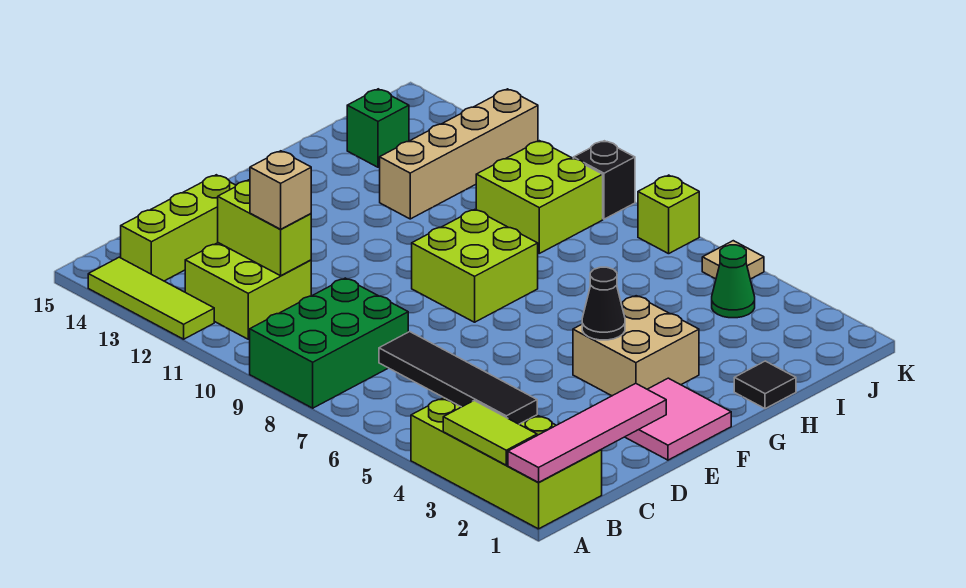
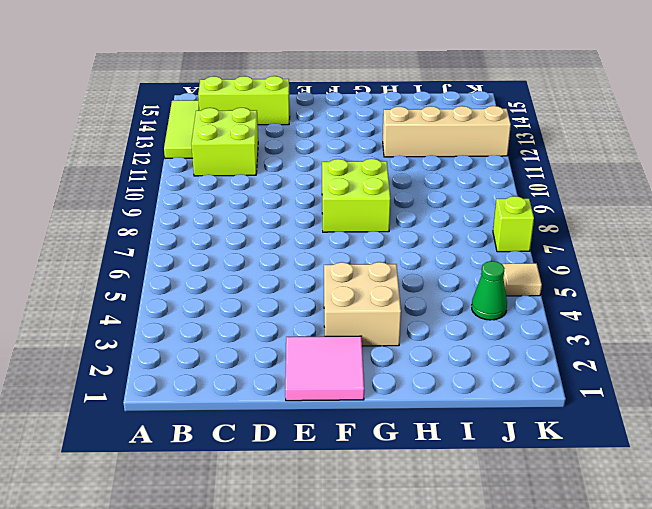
none -> lime brick A1:B4 level 1
none -> green brick A8:C9 level 1
none -> black tile H1 level 1

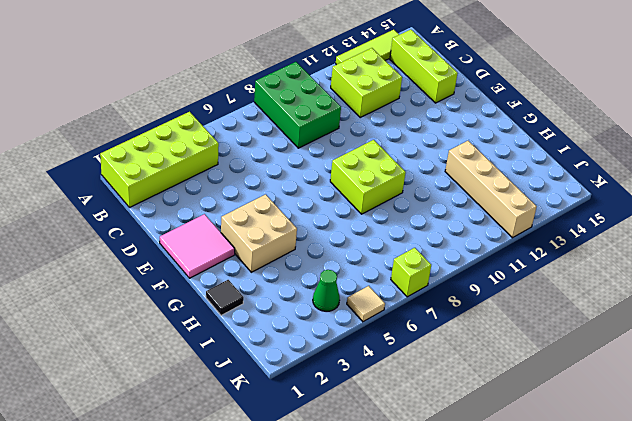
none -> lime brick I9:J10 level 1
none -> green brick I14 level 1
none -> black brick K9 level 1

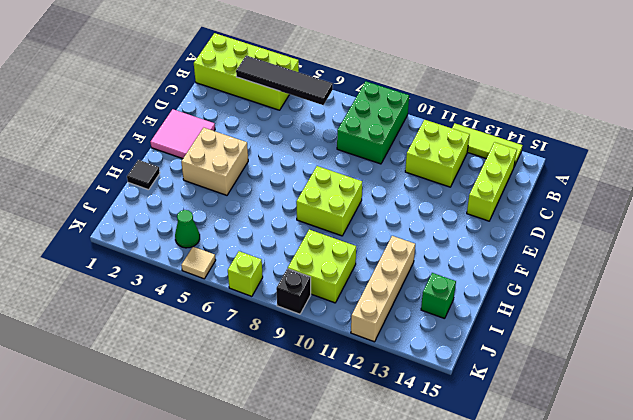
none -> pink tile A1:D1 level 2
none -> lime tile A2:A3 level 2
none -> lime brick C11:C12 level 2

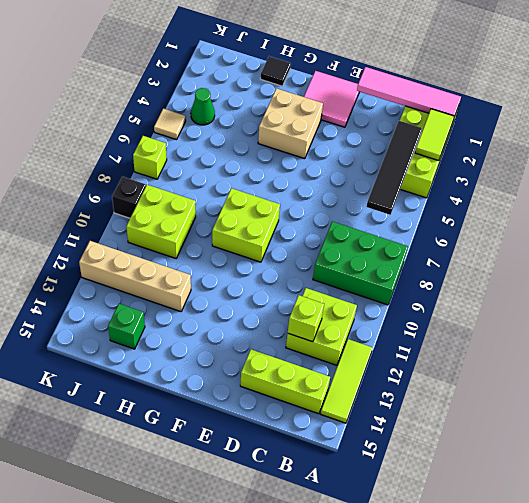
lime brick C12 level 2 -> lime brick C11:C12 level 2
none -> black cone F4 level 2
none -> tan brick C11 level 3

